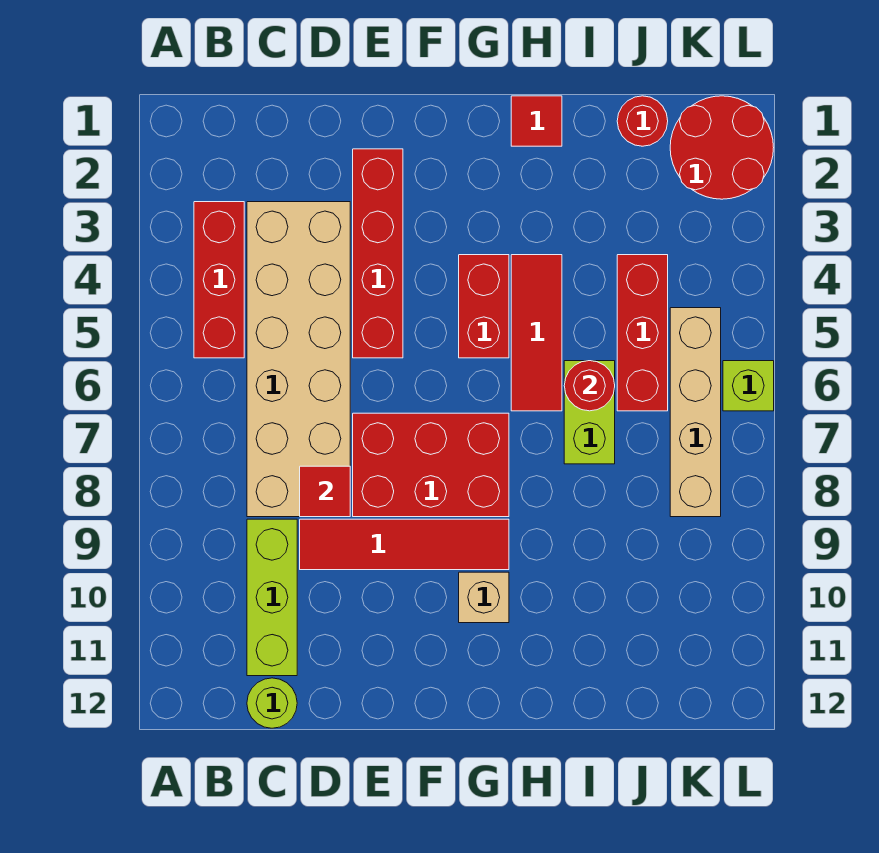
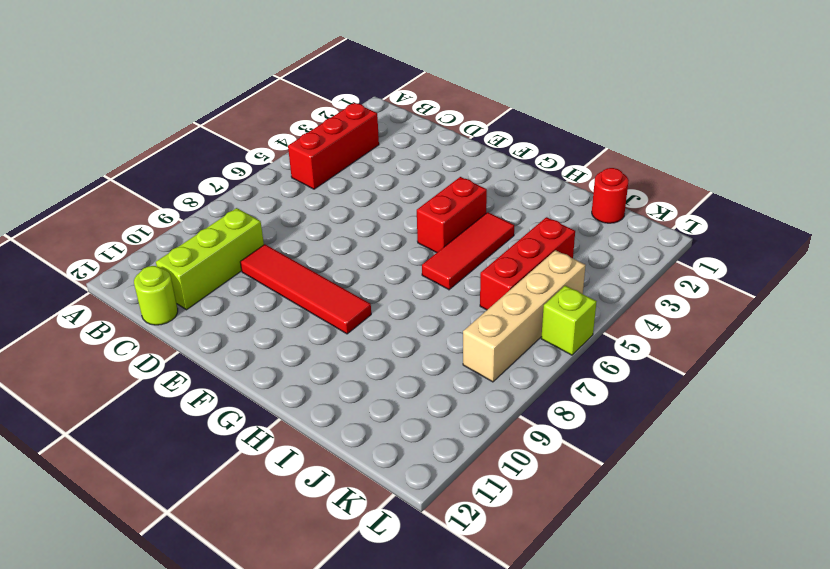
none -> tan brick C3:D8 level 1
none -> red brick E2:E5 level 1
none -> red brick E7:G8 level 1

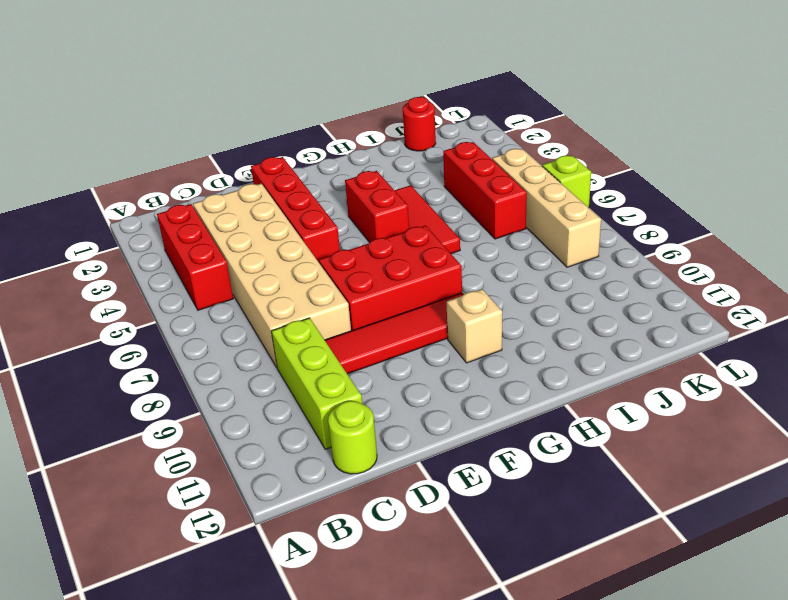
none -> red tile H1 level 1
none -> lime brick I6:I7 level 1
none -> red round brick K1:L2 level 1

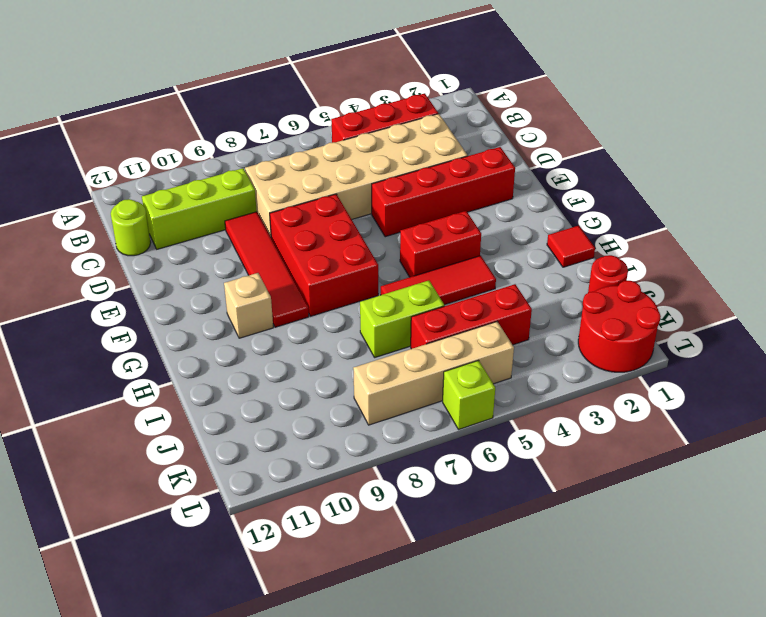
none -> red tile D8 level 2
none -> red round brick I6 level 2

